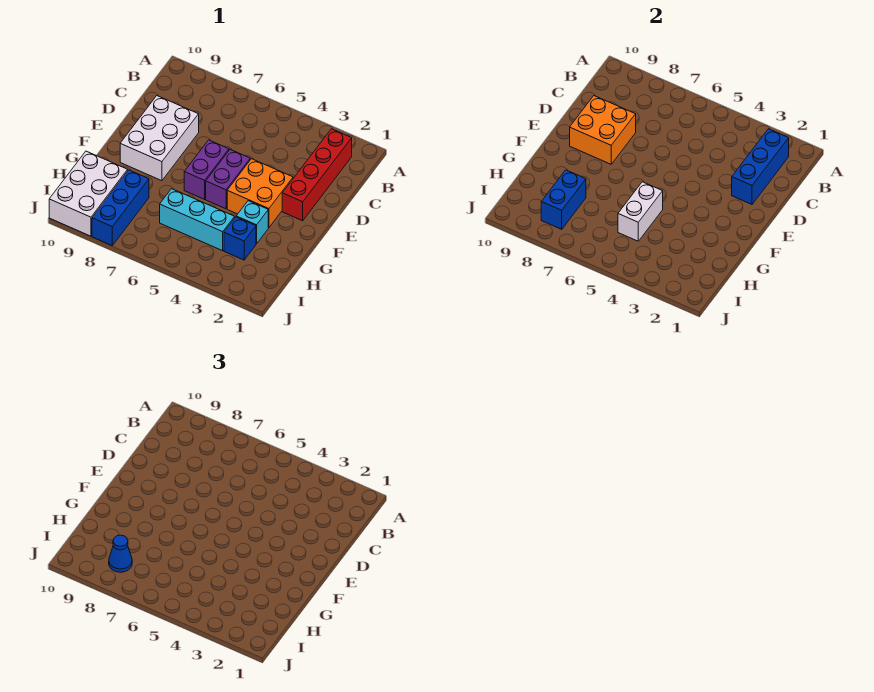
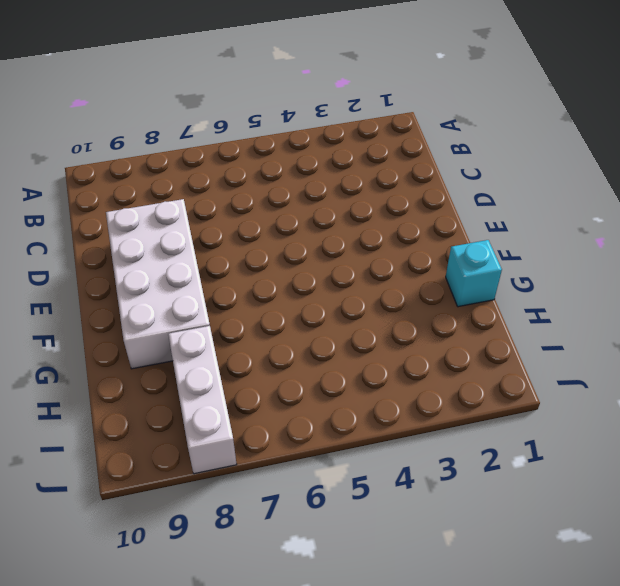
white brick D8:G9 level 1 -> white brick D8:F9 level 1
cyan brick G1 level 1 -> cyan brick G3 level 1
white brick H8:J8 level 1 -> blue brick H8:J8 level 1
none -> red brick B2:E2 level 1
none -> orange brick E3:F4 level 1
none -> purple brick E5:F5 level 1

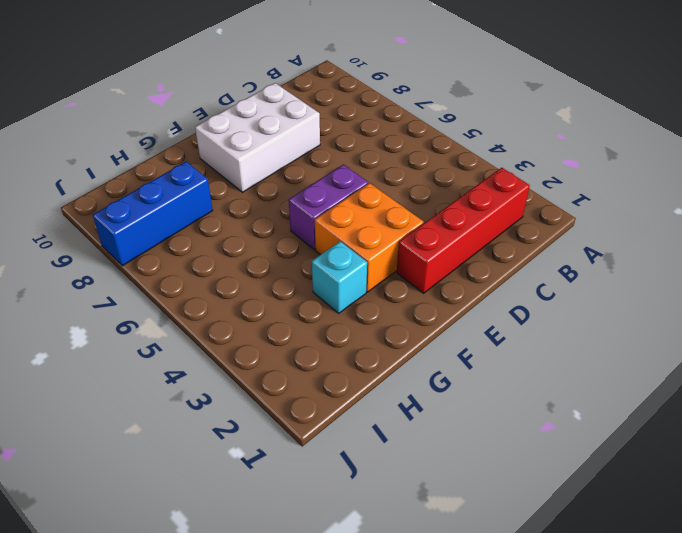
none -> purple brick E6:F6 level 1
none -> blue brick H3 level 1
none -> cyan brick H4:H6 level 1

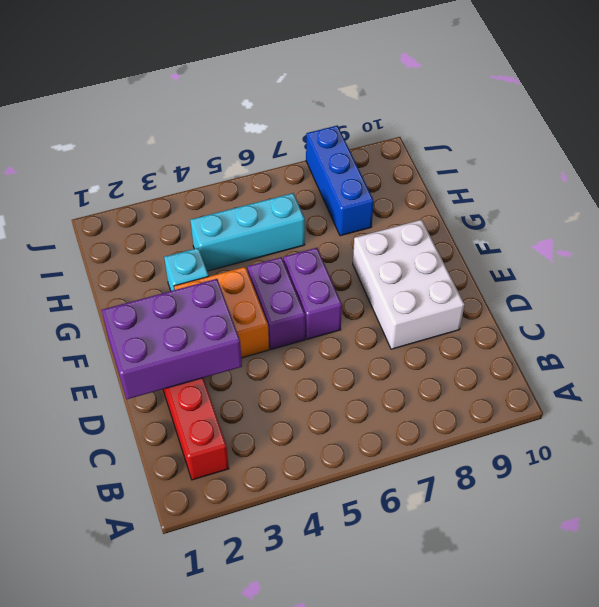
purple brick D1:E3 level 2 -> blue brick B2:D2 level 2
none -> blue brick H3 level 1
none -> white brick H9:J10 level 1
none -> orange brick D8:E9 level 2

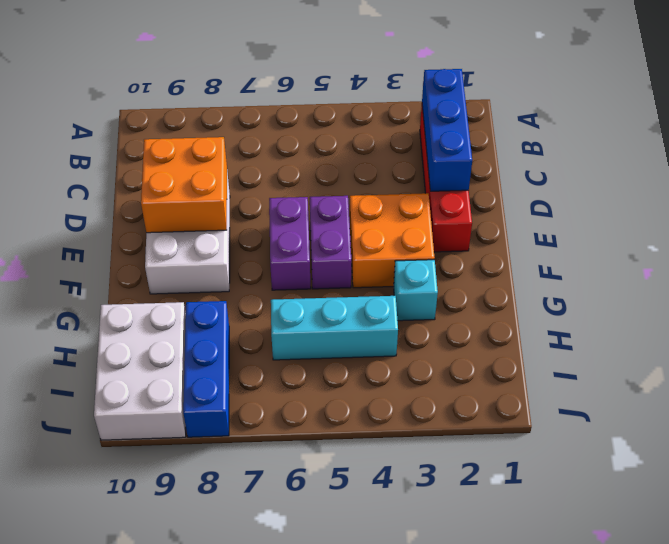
none -> blue brick H3 level 1
none -> white brick G5:H5 level 2
none -> blue brick H8:I8 level 2

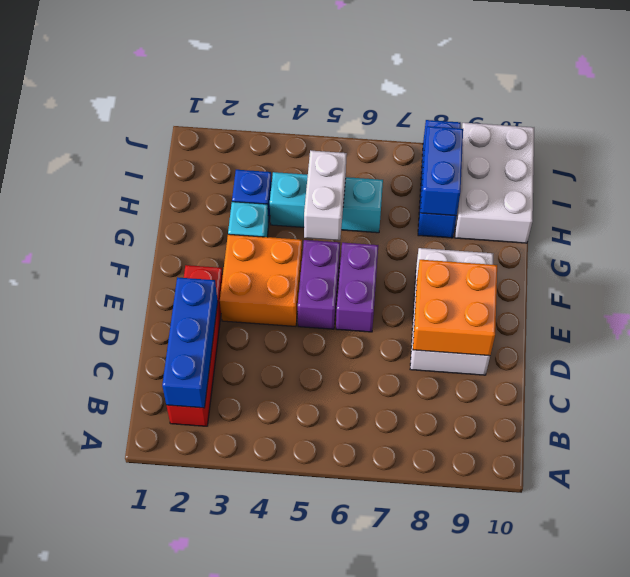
none -> blue cone I8 level 3

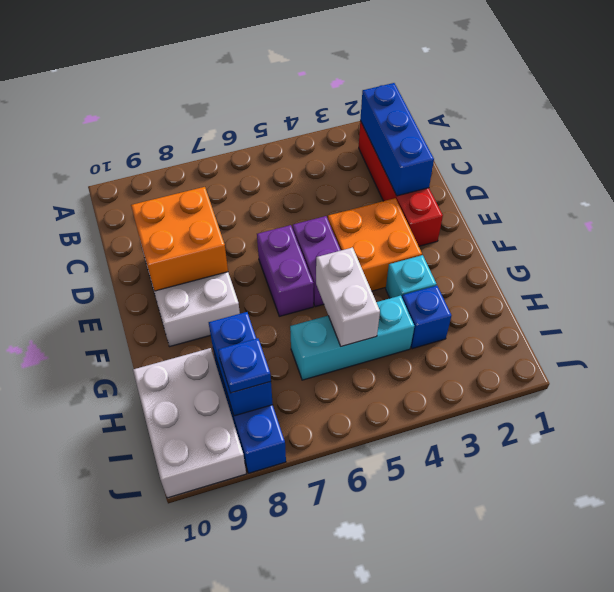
blue plate I8 level 3 -> blue cone I8 level 3

